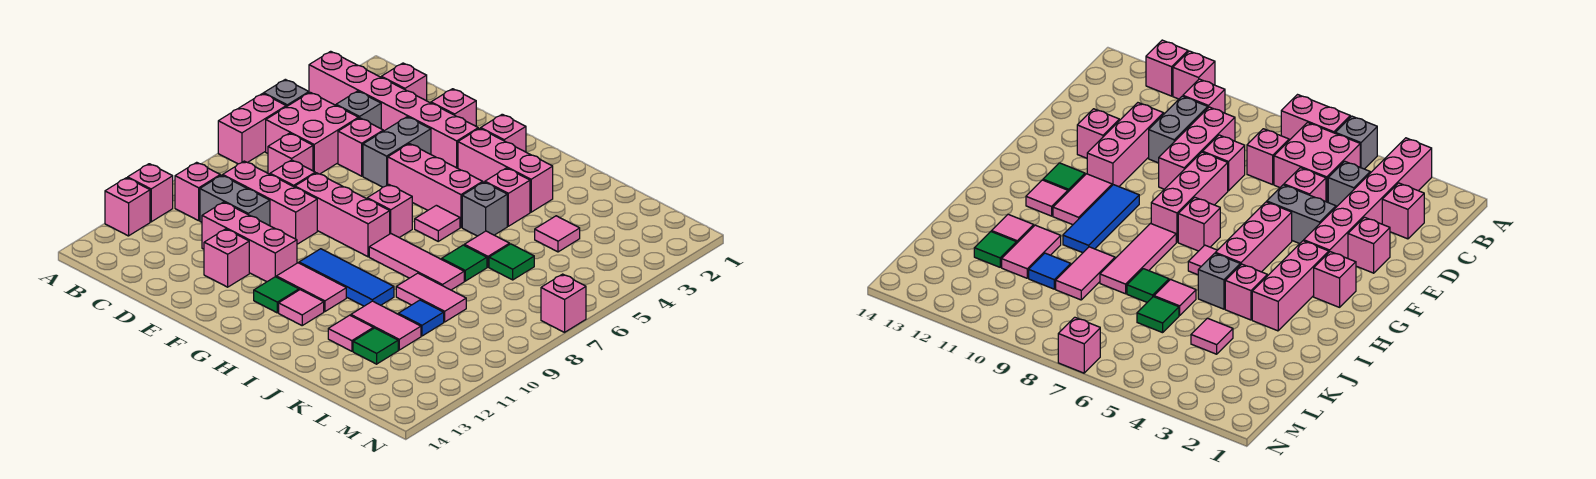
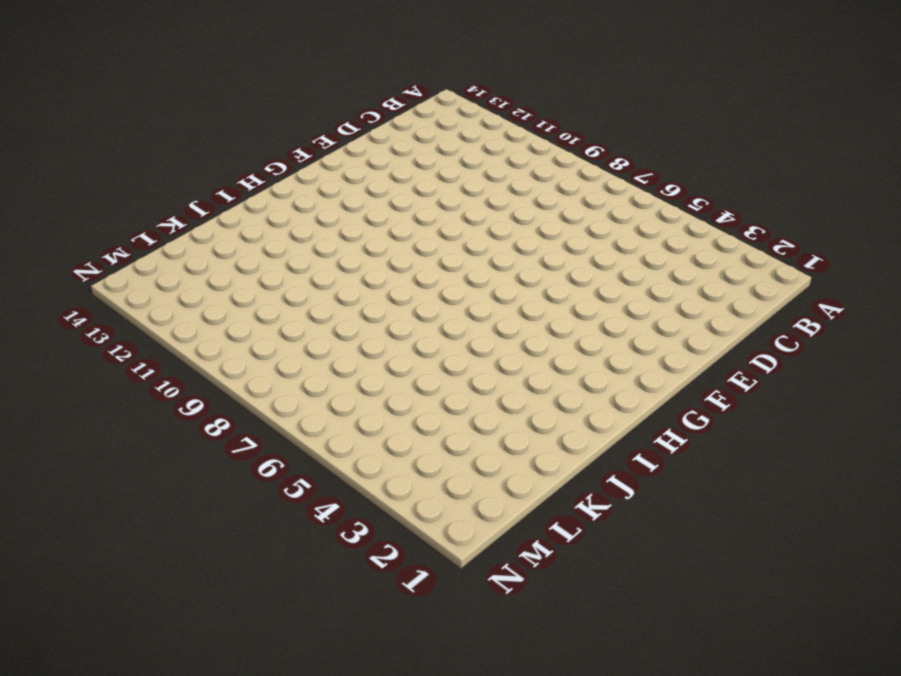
none -> pink brick A3:F3 level 1
none -> grey brick A5 level 1
none -> pink brick A6:A7 level 1
none -> pink brick A11 level 1

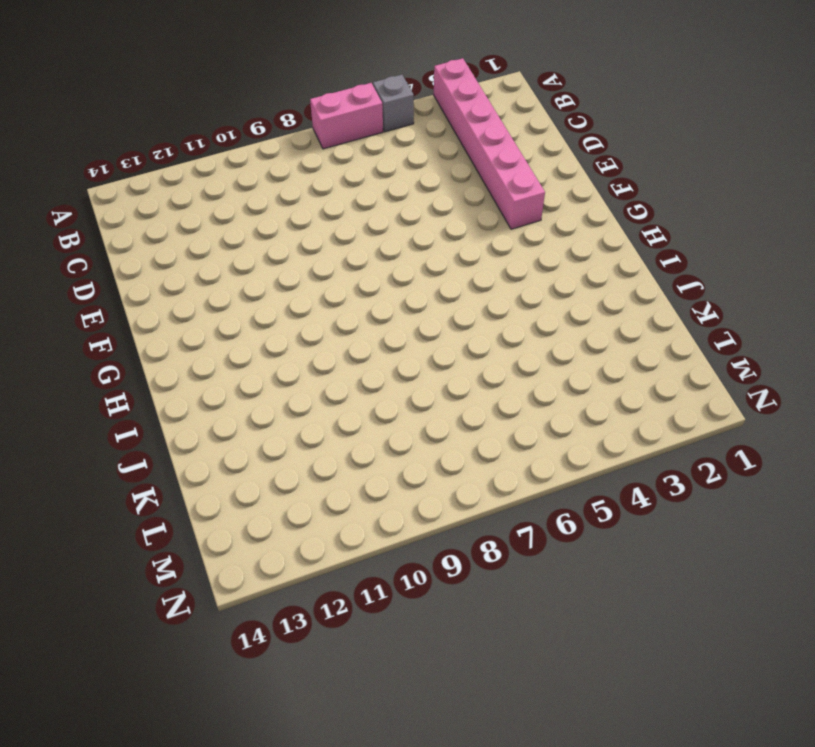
none -> pink brick A11 level 1
none -> pink brick A12 level 1
none -> pink brick B5:C6 level 1
none -> pink brick B10 level 1

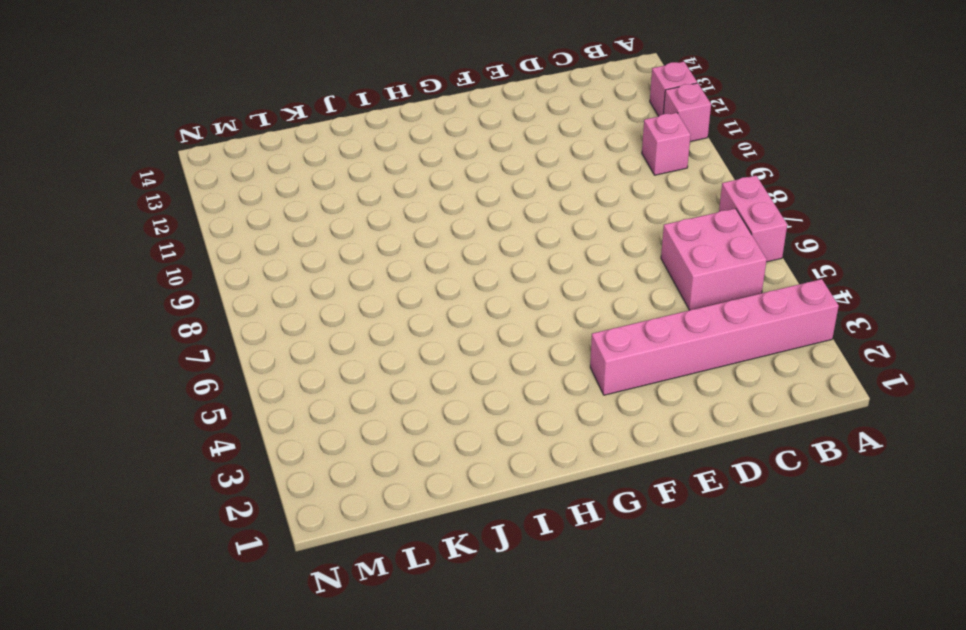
none -> grey brick A5 level 1
none -> pink brick C2 level 1
none -> grey brick C4 level 1
none -> pink brick C7 level 1

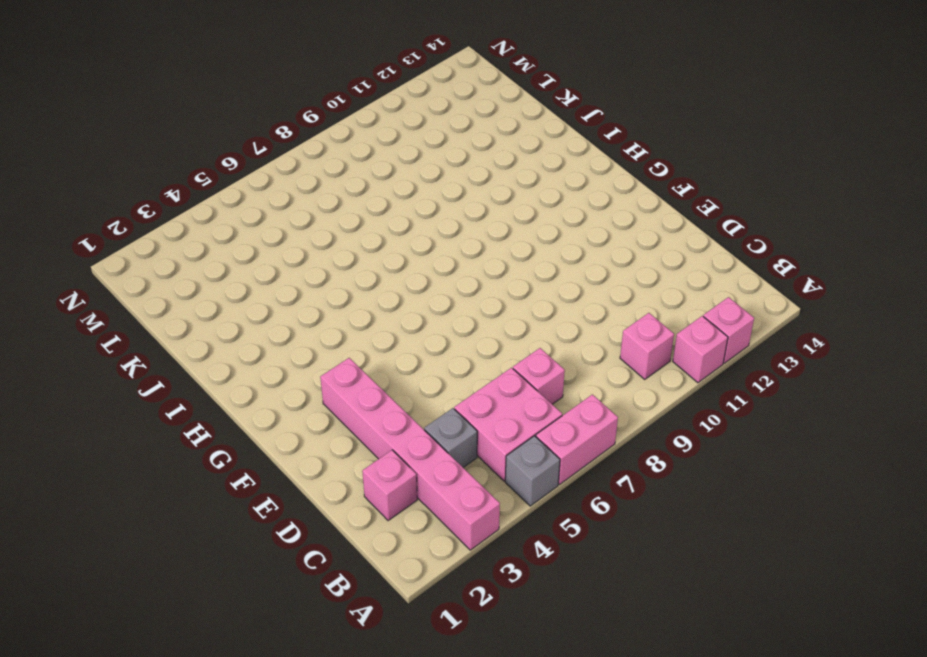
none -> pink brick C9:E9 level 1
none -> grey brick C10:D10 level 1
none -> pink brick D5 level 1
none -> pink brick D8 level 1

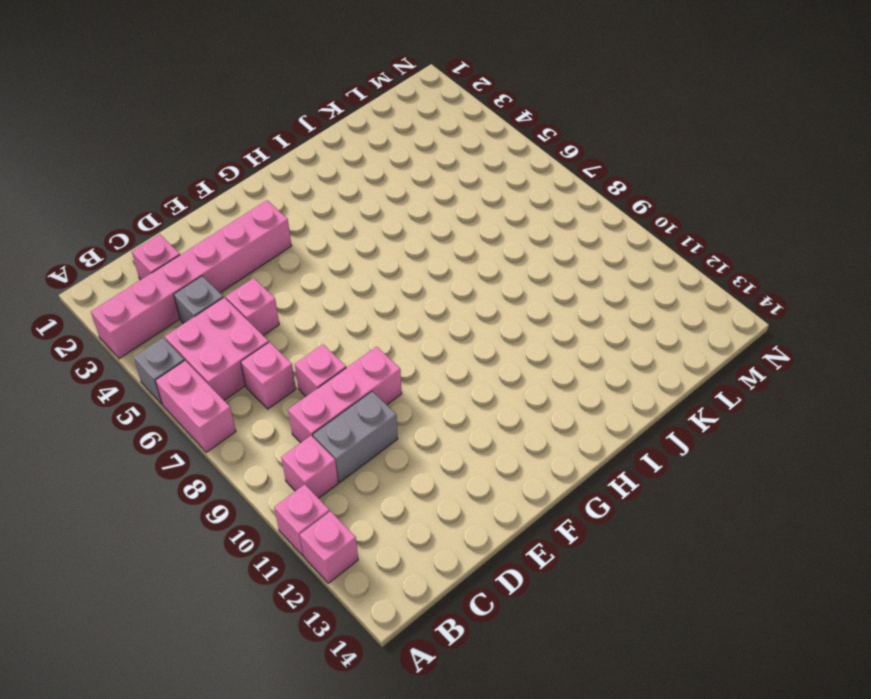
none -> pink brick D11:F11 level 1
none -> pink brick E2 level 1
none -> grey brick E4:E5 level 1
none -> pink brick E8:G8 level 1

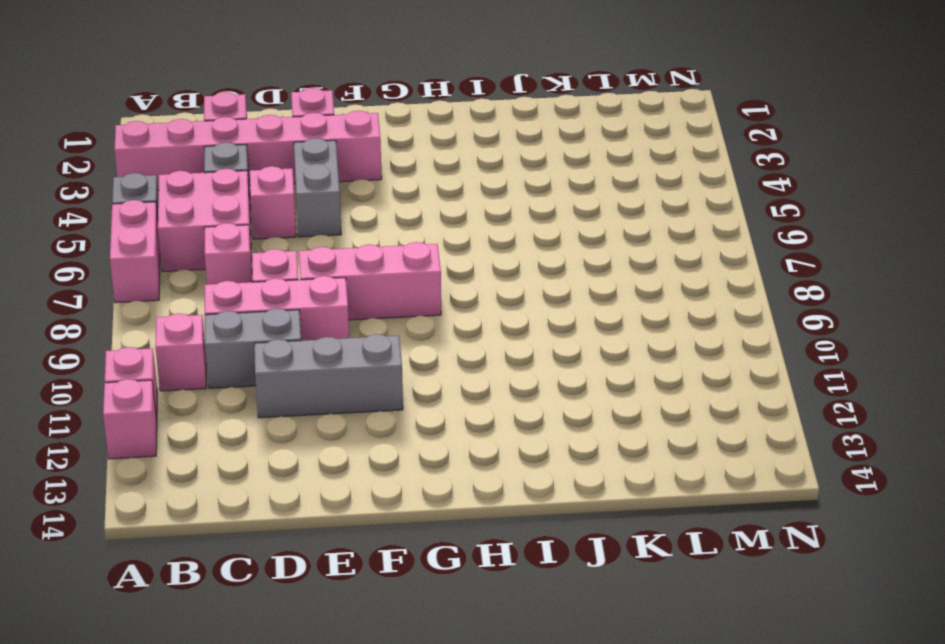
grey brick D11:F11 level 1 -> pink brick D11:F11 level 1
none -> pink brick E12 level 1
none -> pink brick F5:H5 level 1
none -> pink brick G2 level 1
none -> pink brick G3:I3 level 1

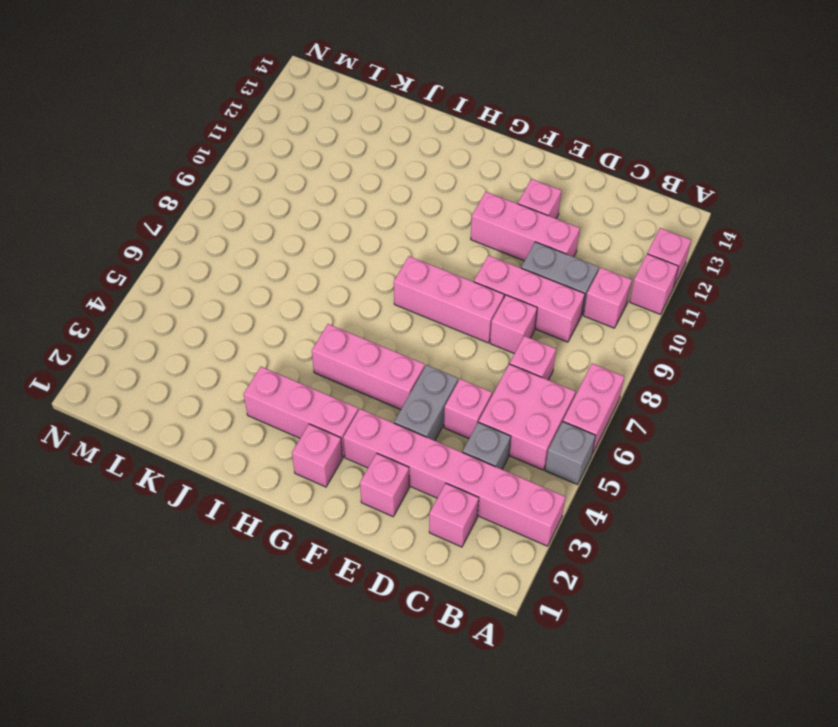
none -> pink brick G7 level 1
none -> blue tile G10:I10 level 1
none -> pink tile G11:H11 level 1
none -> green tile G12 level 1

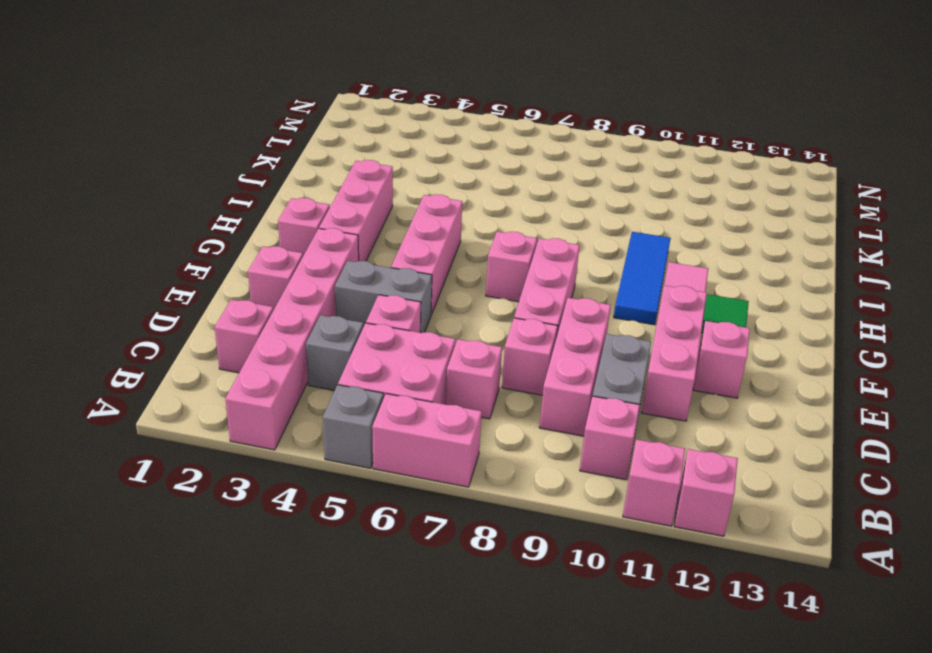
none -> pink tile H6 level 1
none -> pink tile H8:J8 level 1
none -> pink tile H12 level 1
none -> pink brick I4 level 1

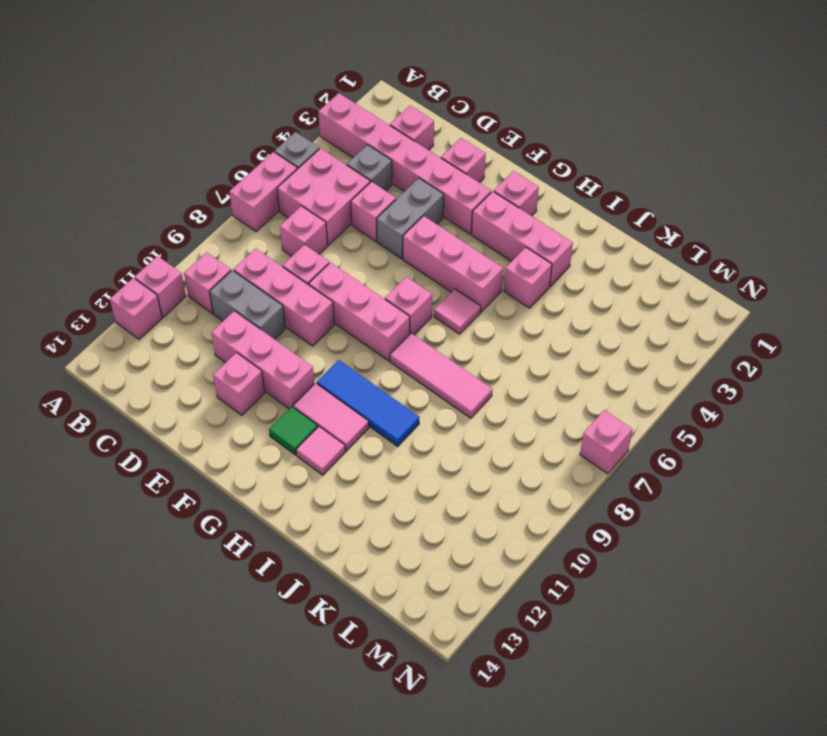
none -> grey brick I5 level 1
none -> pink tile J6 level 1
none -> green tile J7 level 1
none -> pink tile J9:K9 level 1

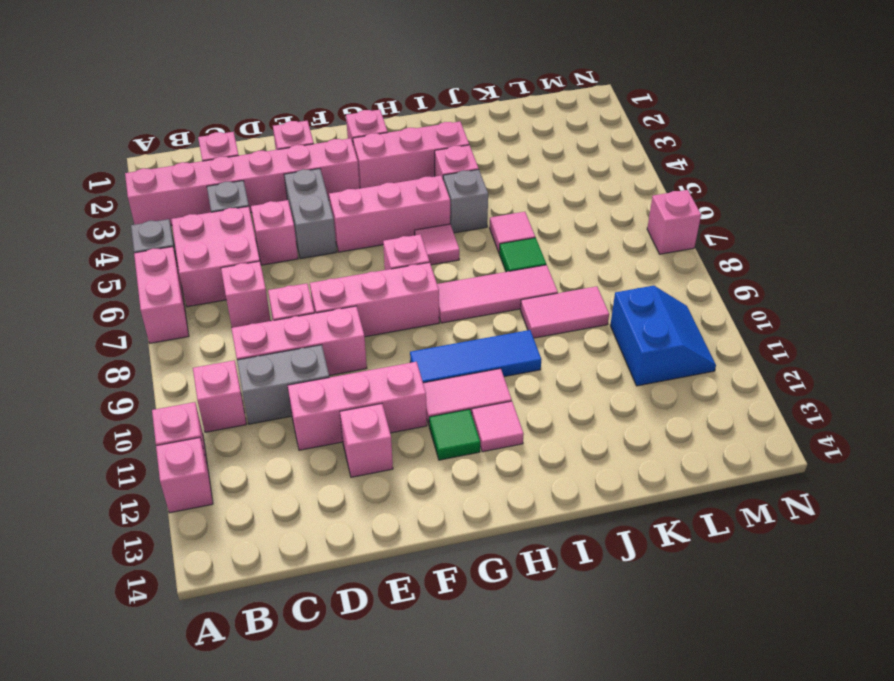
blue slope L10:M11 level 1 top L -> none
none -> pink tile J11:K11 level 1
none -> pink tile J12 level 1
none -> pink tile K4 level 1
none -> green tile K6 level 1

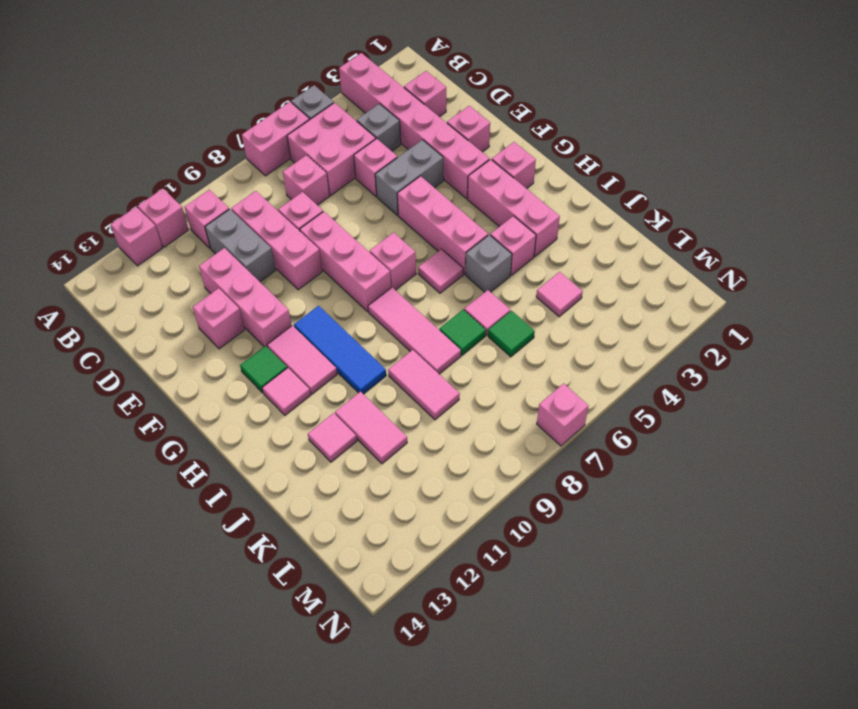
none -> blue tile K10 level 1
none -> green tile K12 level 1

